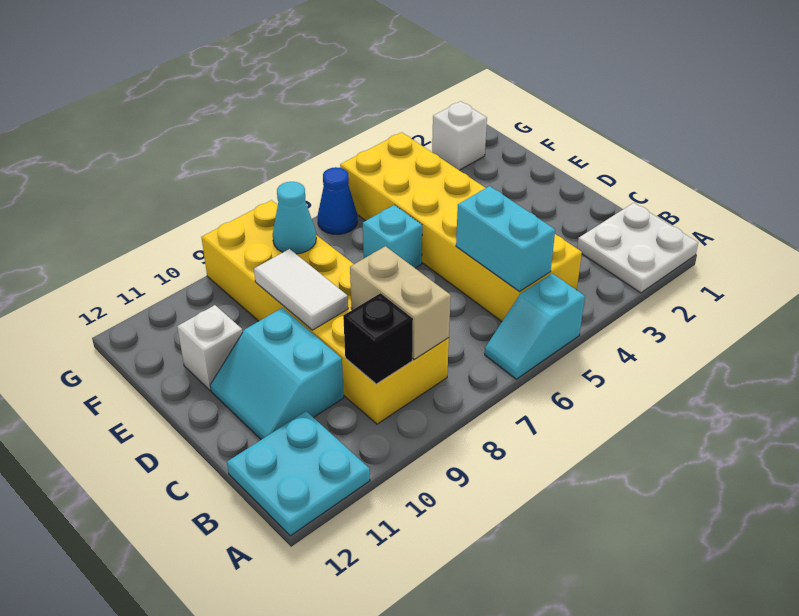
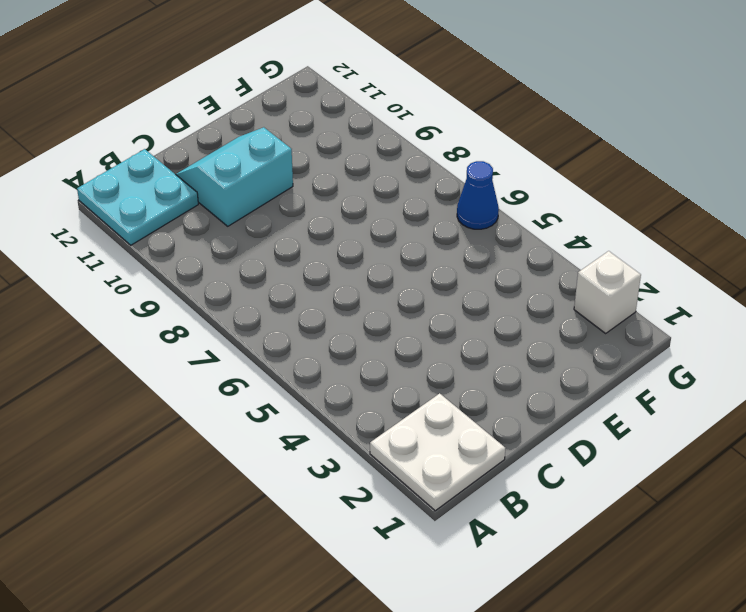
none -> cyan slope A5:A6 level 1 top 5
none -> yellow brick B4:G5 level 1
none -> yellow brick B8:G9 level 1

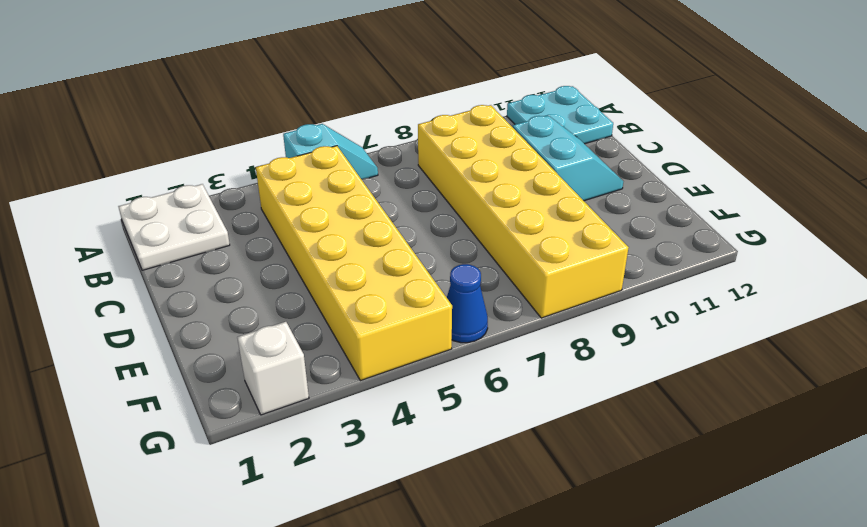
none -> cyan brick E6 level 1
none -> white brick E11 level 1
none -> cyan brick B5:C5 level 2

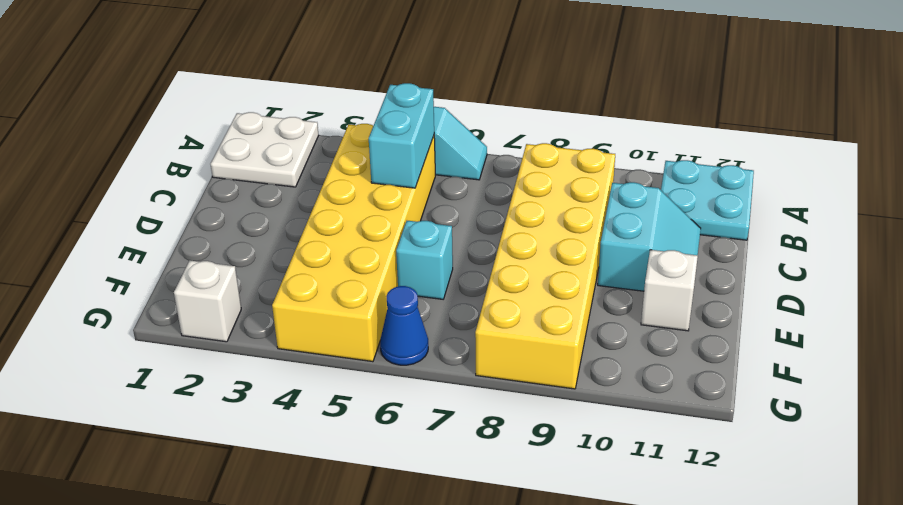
none -> tan brick B8:C8 level 2
none -> black brick B9 level 2
none -> white tile D9:E9 level 2

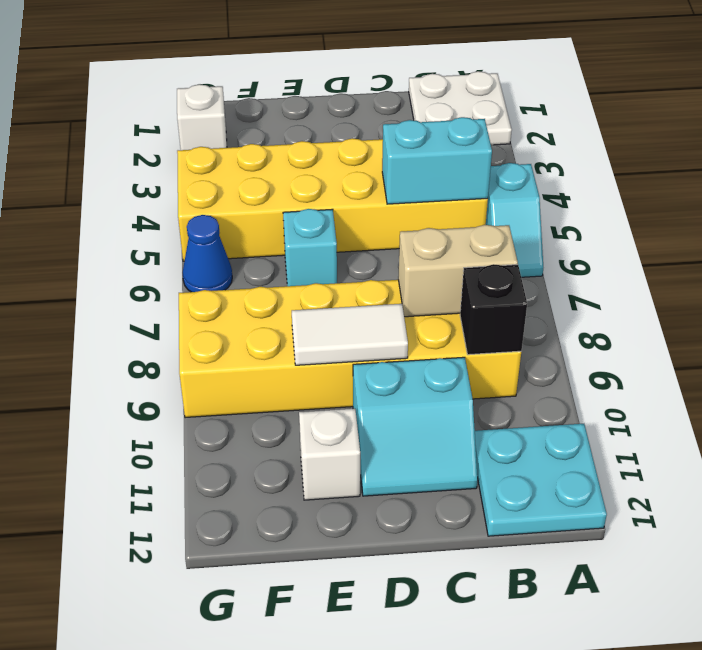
none -> cyan cone F8 level 2

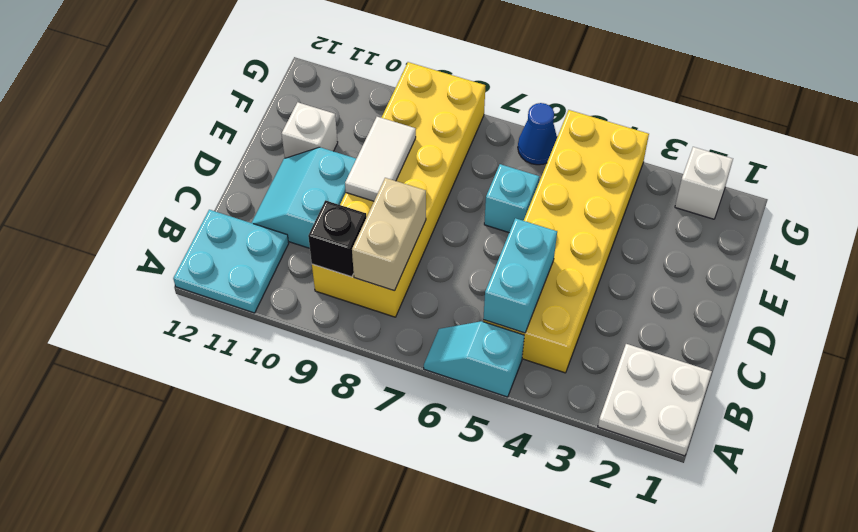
none -> cyan cone F8 level 2

